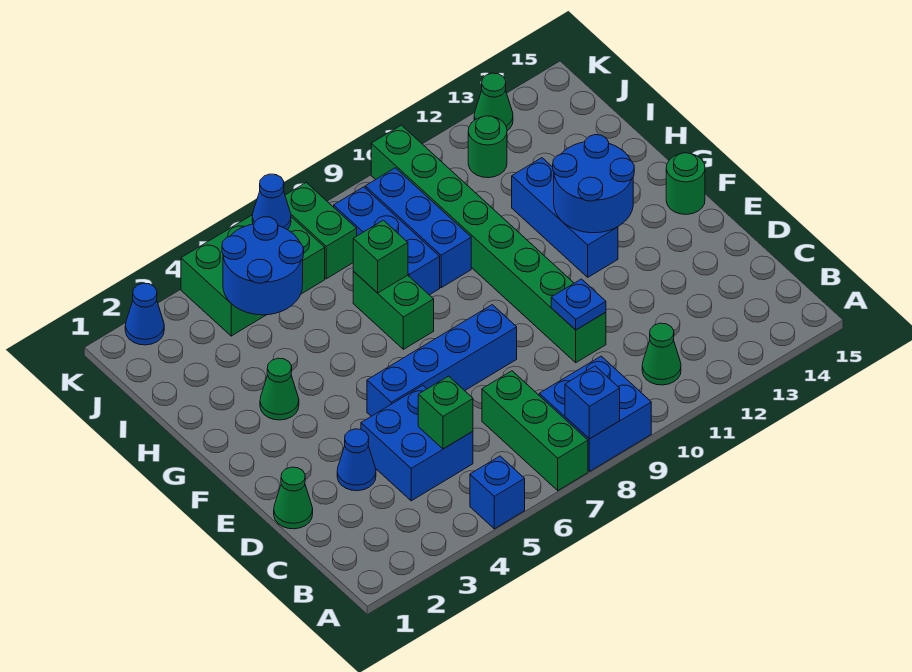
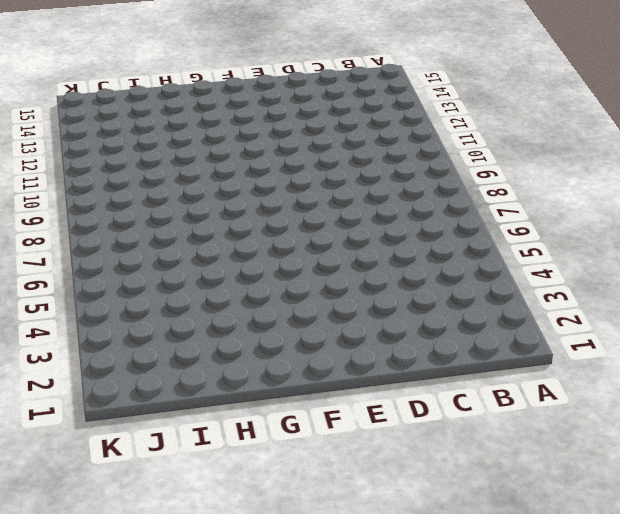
none -> blue brick A5 level 1
none -> green brick A7:C7 level 1
none -> blue brick A8:B9 level 1

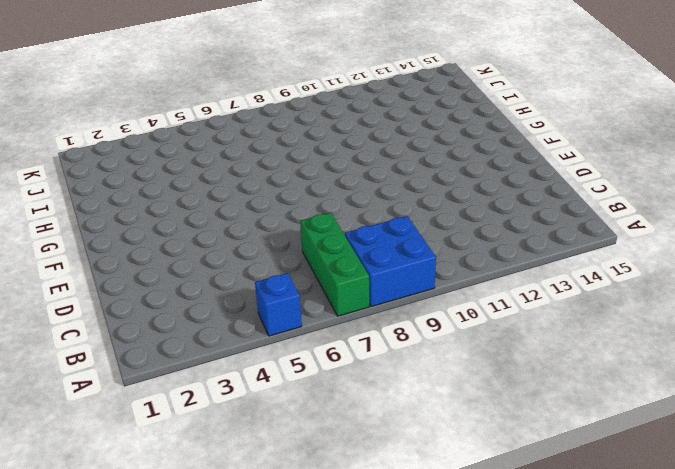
none -> green cone B11 level 1
none -> blue brick C4:D5 level 1
none -> green cone D1 level 1

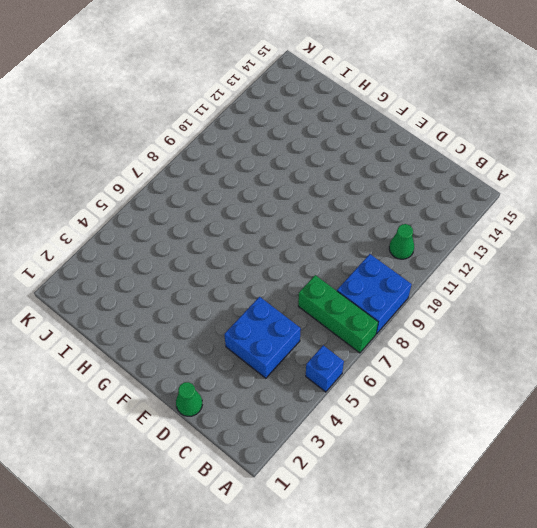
none -> blue cone D3 level 1
none -> green brick D10:K10 level 1
none -> blue brick E5:E8 level 1

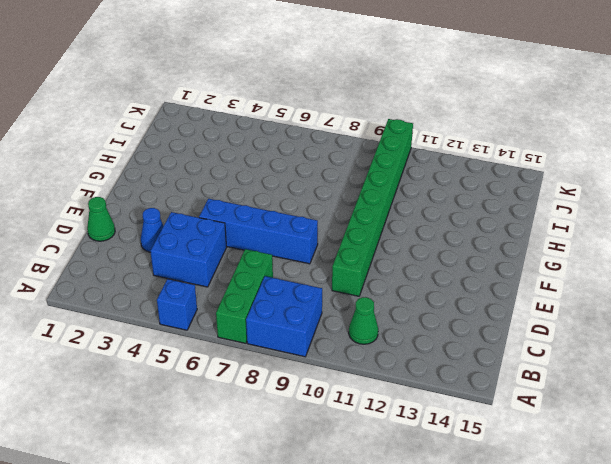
none -> blue brick F12:H12 level 1
none -> green round brick F15 level 1
none -> green cone G3 level 1

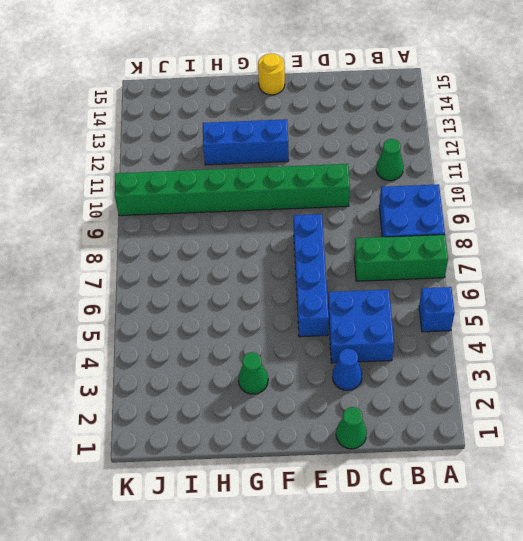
yellow round brick F15 level 1 -> green round brick F15 level 1
none -> green brick G7:H7 level 1
none -> blue brick H8:J8 level 1
none -> blue brick H9:J9 level 1

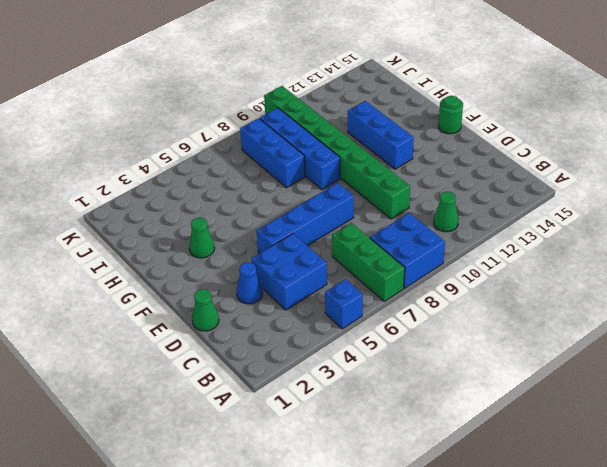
blue brick G9:J9 level 1 -> blue brick H9:J9 level 1
none -> green brick G7:H7 level 1
none -> green brick J4:K6 level 1
none -> green brick J7:K7 level 1

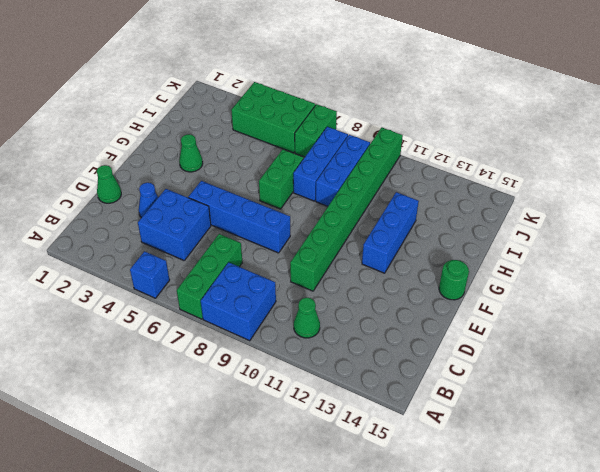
none -> green round brick J12 level 1
none -> blue cone K2 level 1
none -> green cone K13 level 1

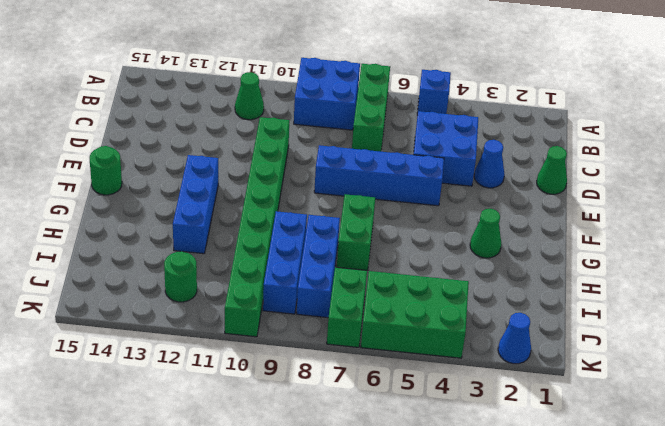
none -> green cone K13 level 1
none -> blue brick A8 level 2
none -> green brick C5 level 2

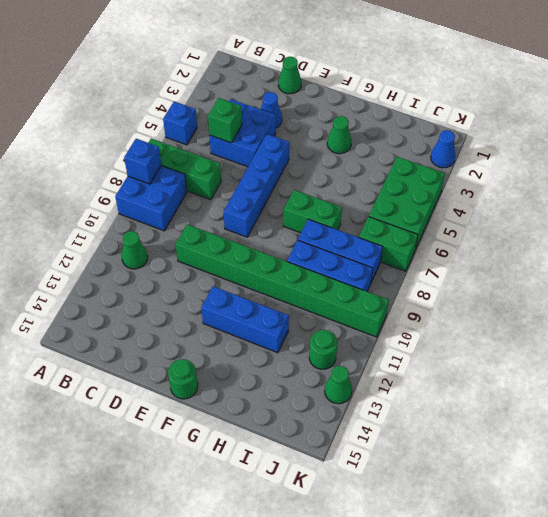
none -> blue plate D10 level 2
none -> blue round brick F12:G13 level 2
none -> green brick H7 level 2

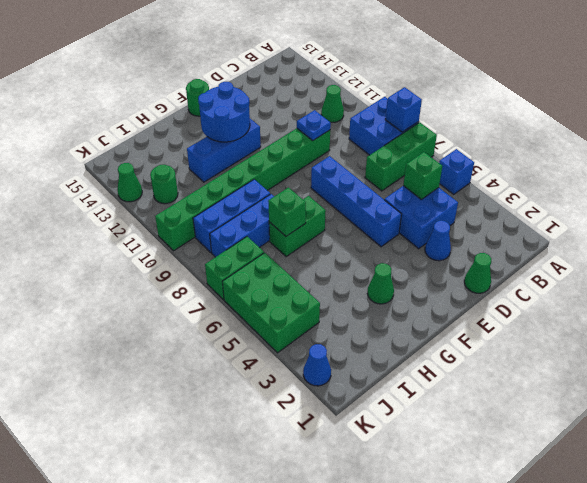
none -> blue round brick I4:J5 level 2
none -> blue cone K6 level 2

